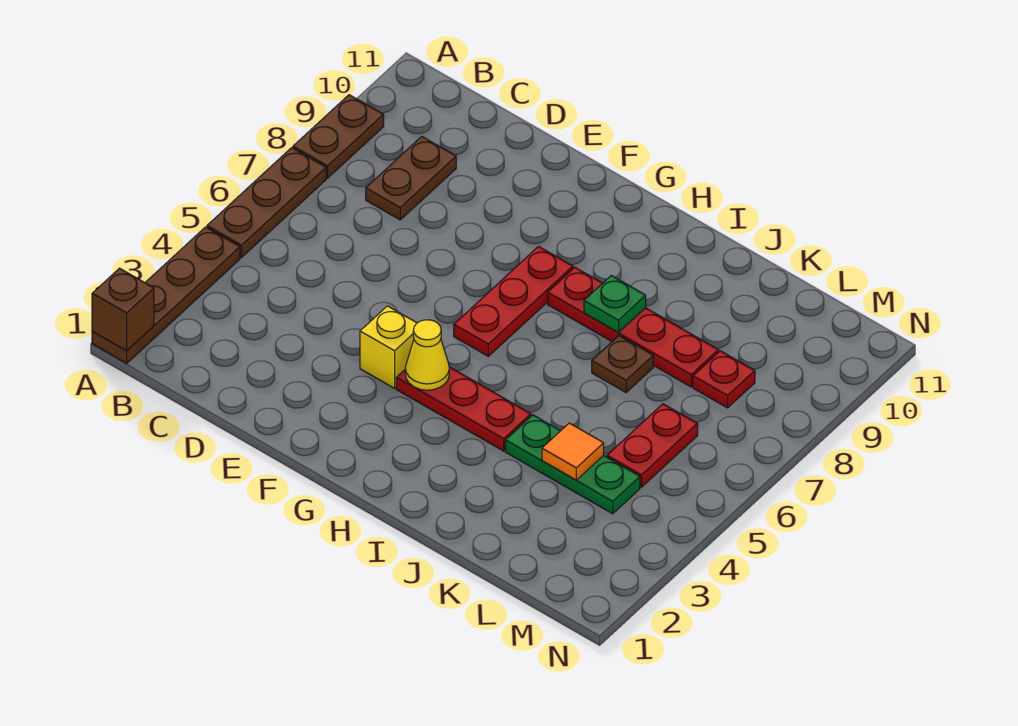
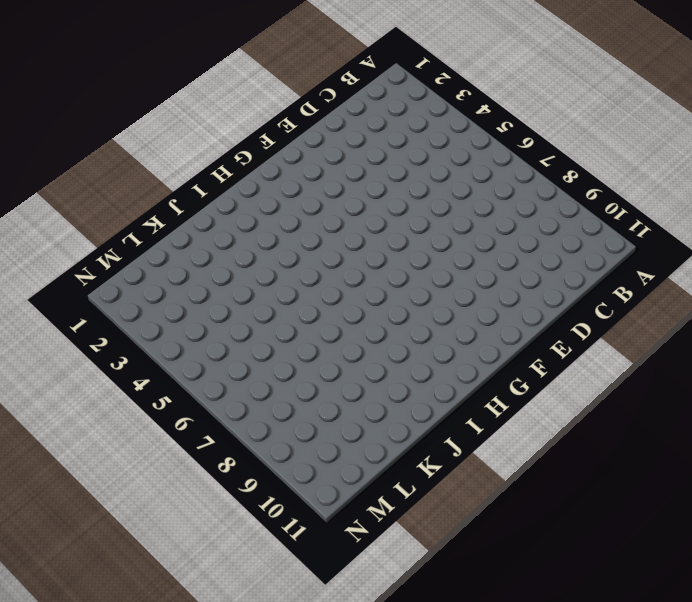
none -> brown plate A1:A4 level 1
none -> brown plate A5:A7 level 1
none -> brown plate A8:A9 level 1

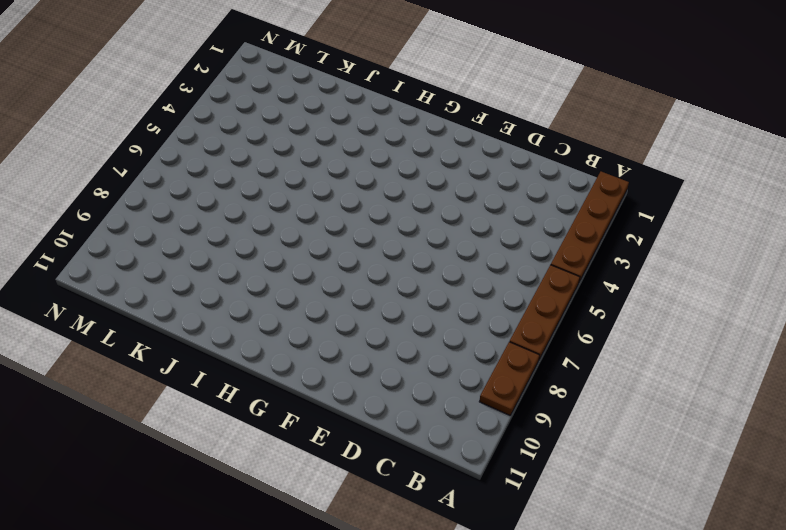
none -> brown plate C8:C9 level 1
none -> yellow brick F4 level 1
none -> red plate G4:I4 level 1

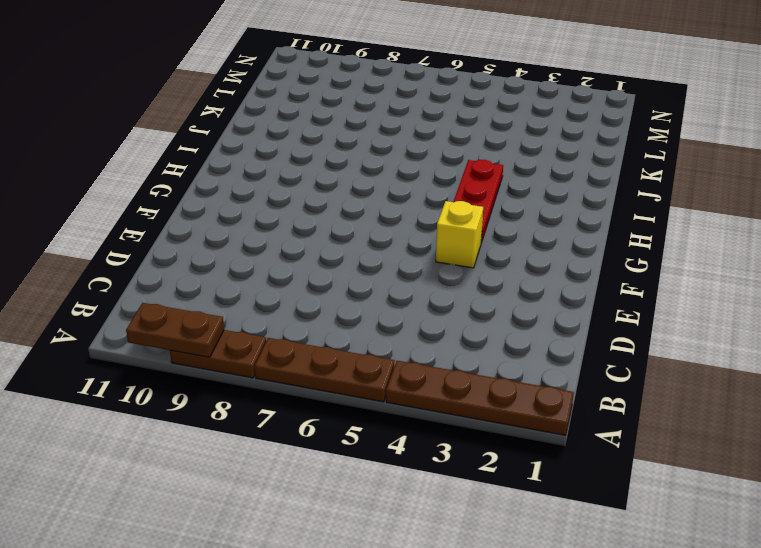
brown plate A9:A10 level 2 -> brown plate C8:C9 level 1
none -> red plate G6:G8 level 1
none -> red plate H8:K8 level 1
none -> green plate J4:L4 level 1

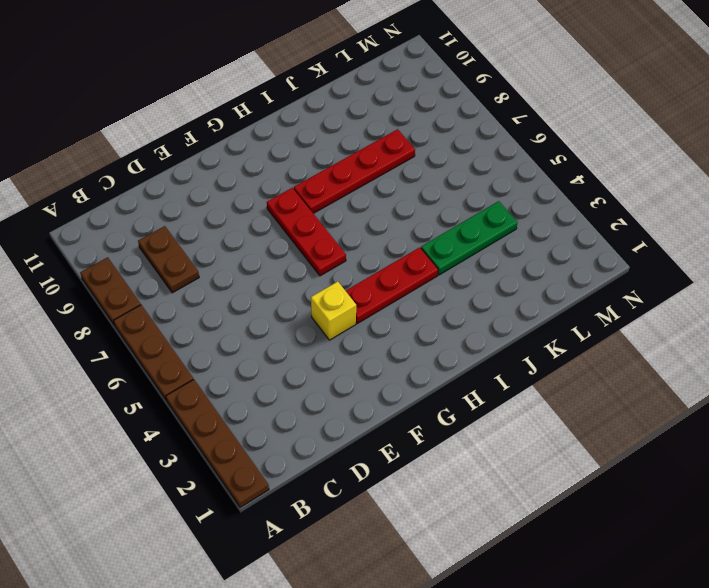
none -> brown plate J7 level 1
none -> red plate L5:L6 level 1
none -> red plate L8 level 1

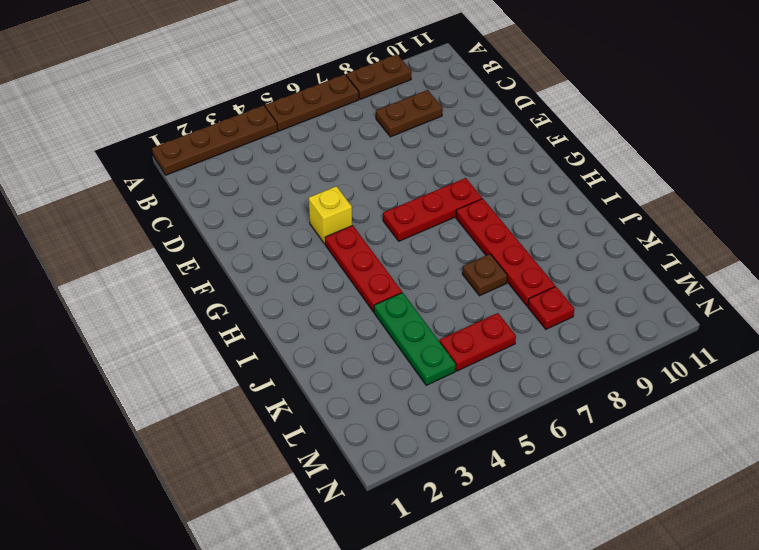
none -> brown brick A1 level 2
none -> yellow cone G4 level 2
none -> green plate I8 level 2

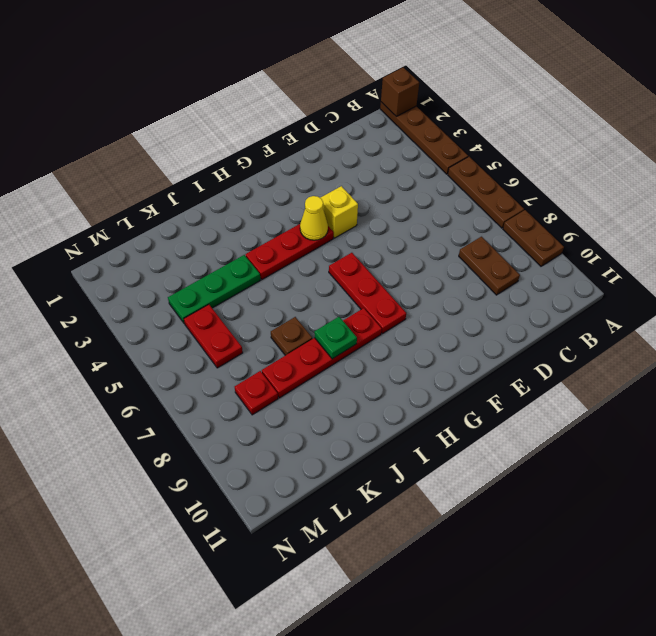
none -> orange tile K4 level 2

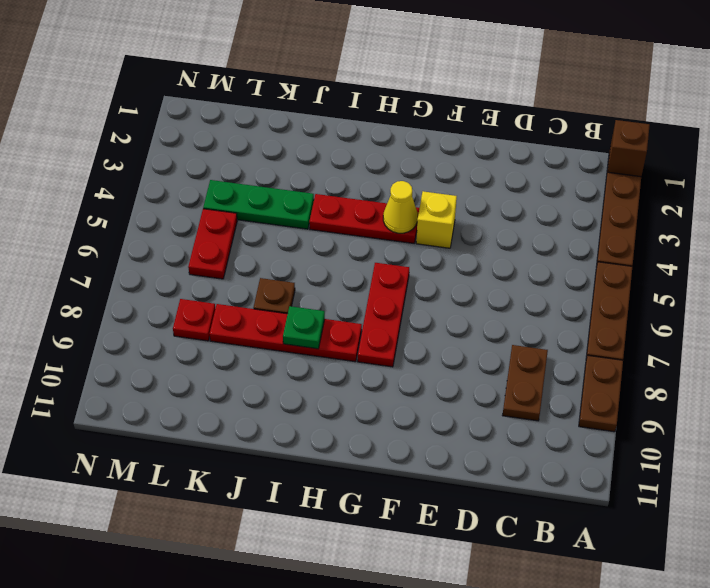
none -> orange tile K4 level 2

